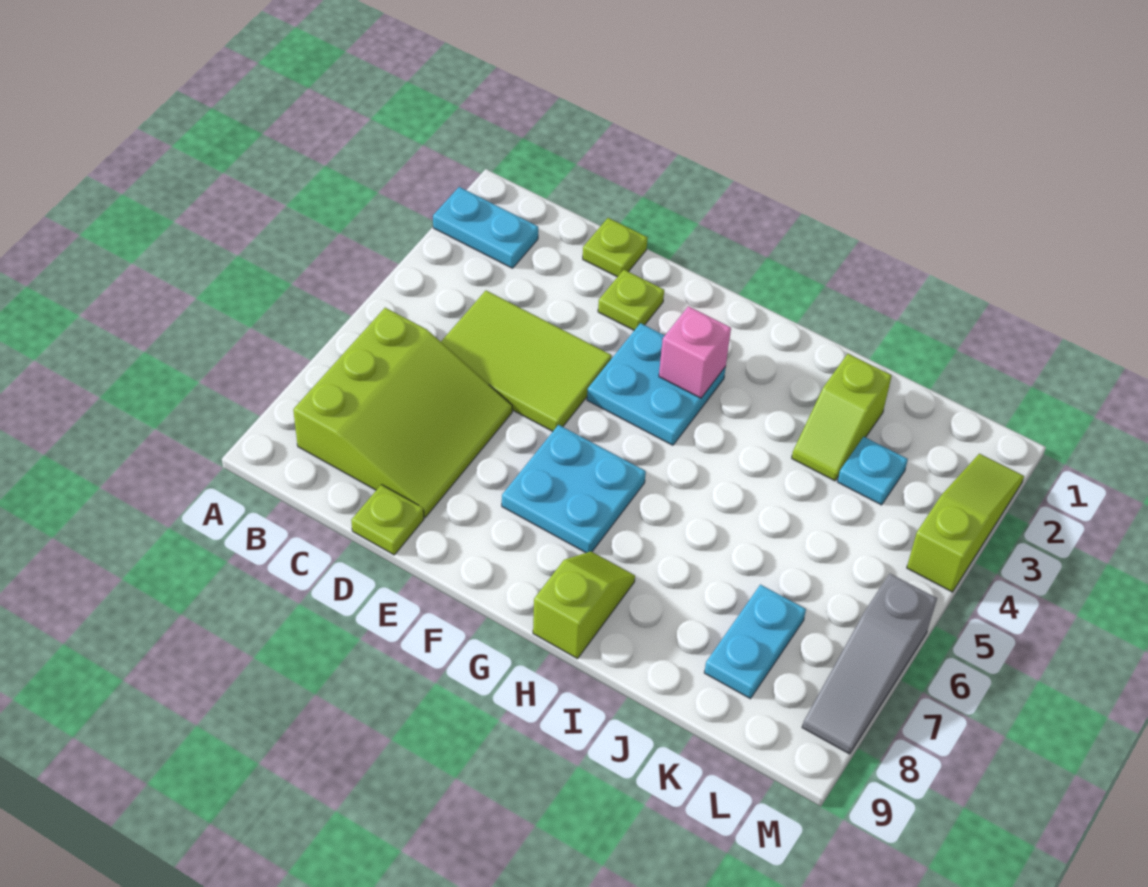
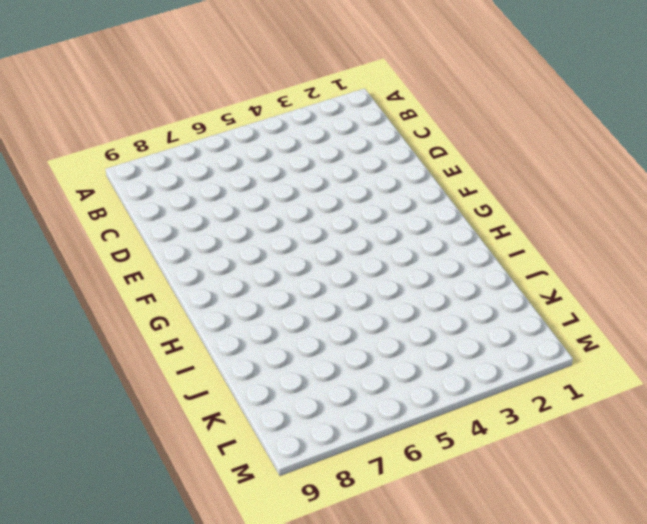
none -> cyan plate A2:B2 level 1
none -> lime slope B6:D8 level 1 top B
none -> lime tile C4:E5 level 1

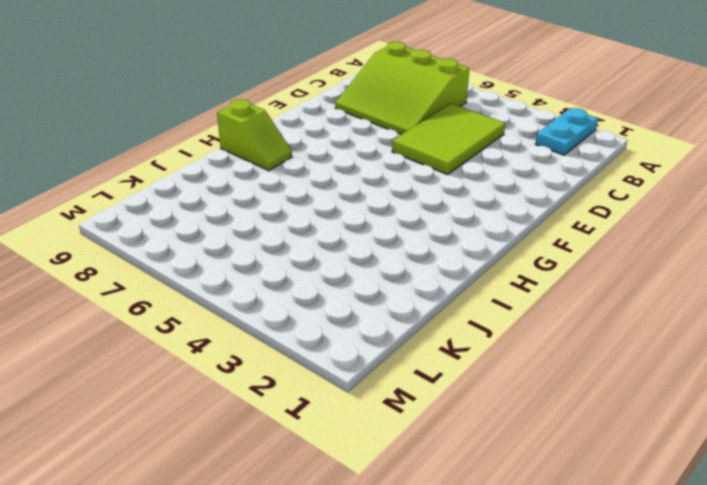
none -> lime plate D1 level 1
none -> lime plate D9 level 1
none -> lime plate E2 level 1

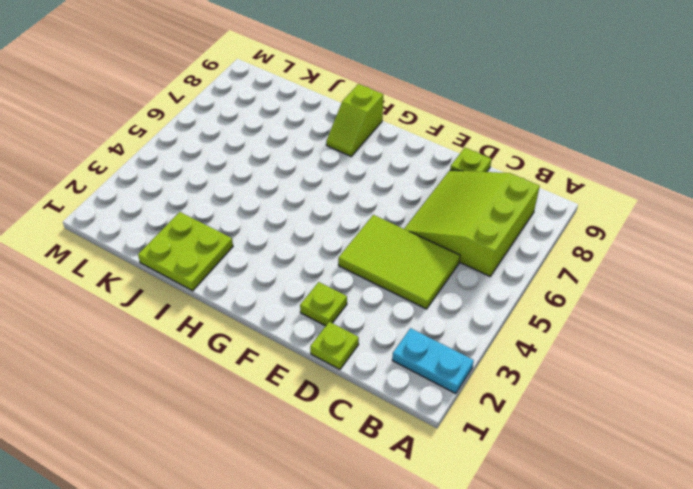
lime plate I1:J2 level 1 -> lime slope J2:J3 level 1 top 2
none -> cyan plate F3:G4 level 1
none -> cyan plate F6:G7 level 1
none -> cyan plate K3 level 1

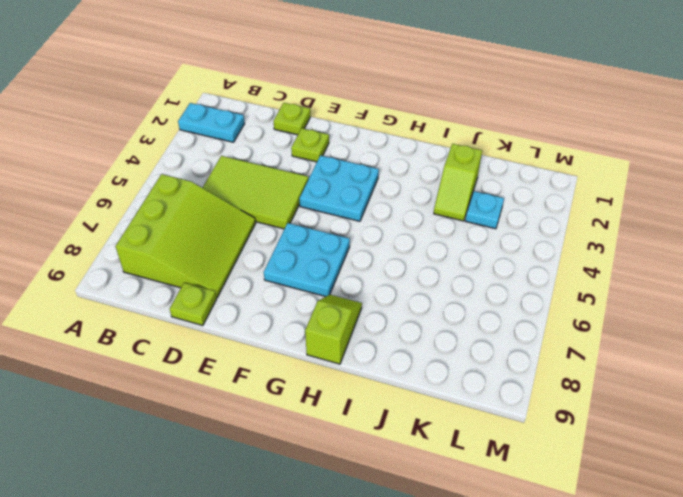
none -> cyan plate K7:K8 level 1
none -> lime slope M2:M4 level 1 top 4
none -> grey slope M6:M8 level 1 top 6

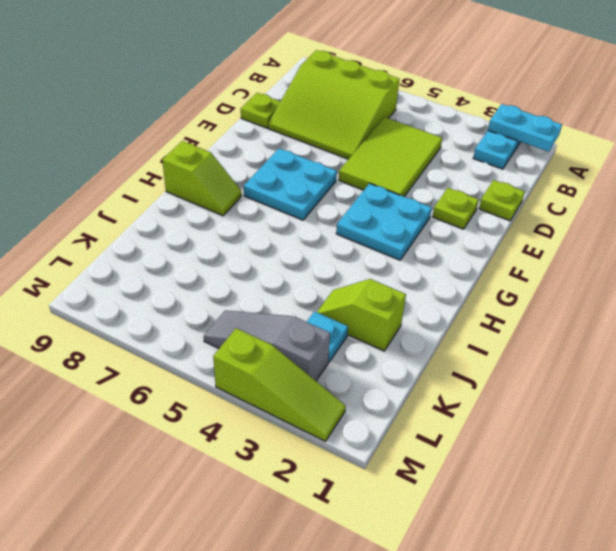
cyan plate A1:A2 level 2 -> cyan plate K7:K8 level 1
grey slope L3:L5 level 1 top 3 -> grey slope M6:M8 level 1 top 6
none -> pink brick G3 level 2

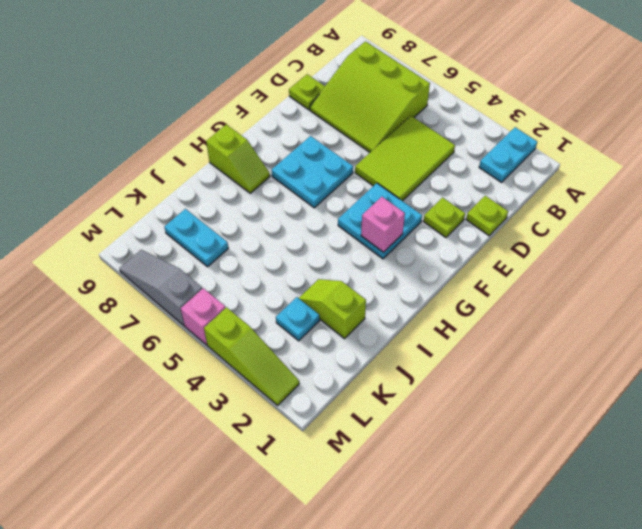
pink brick M5 level 1 -> none

